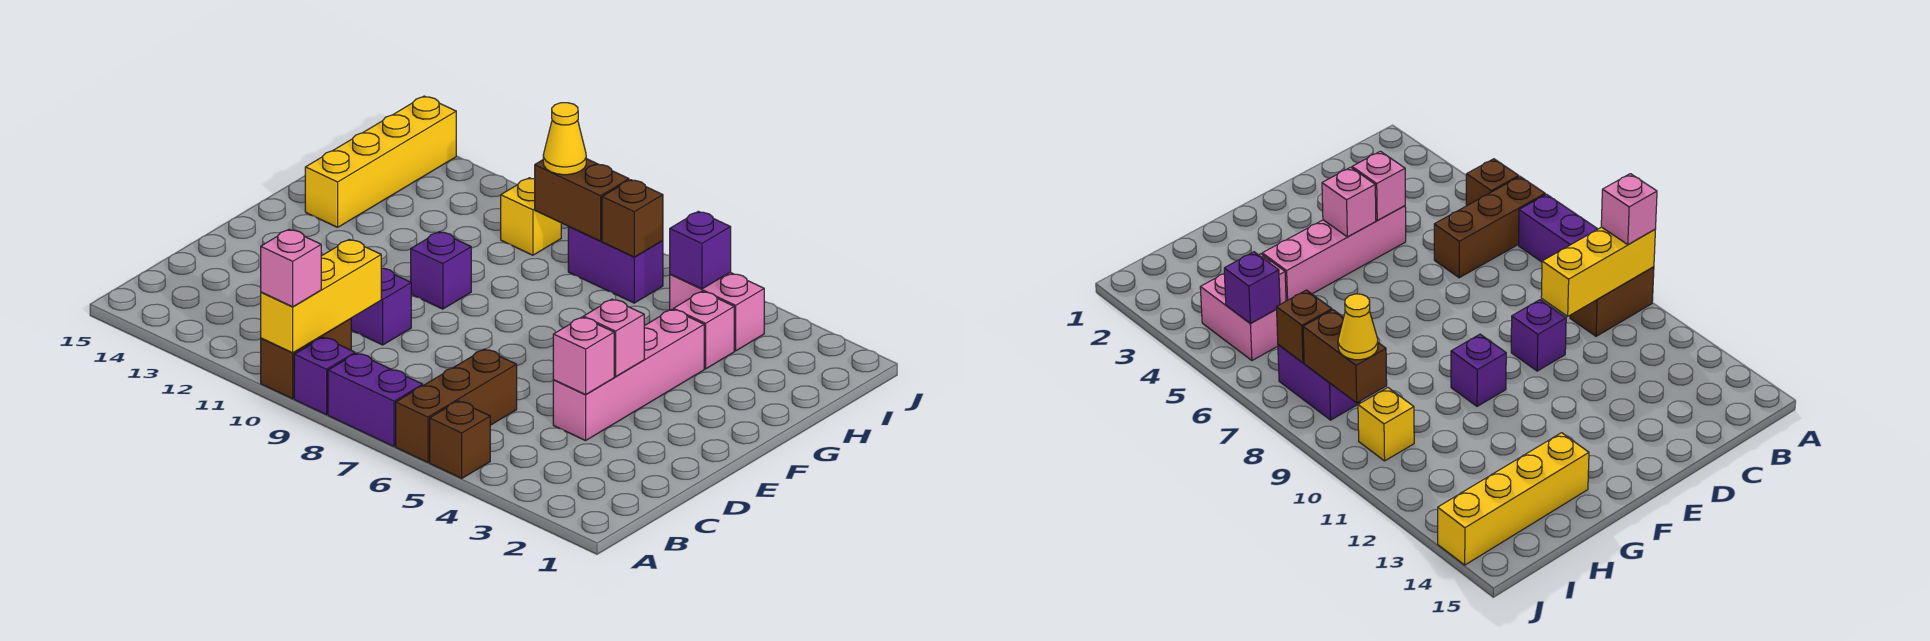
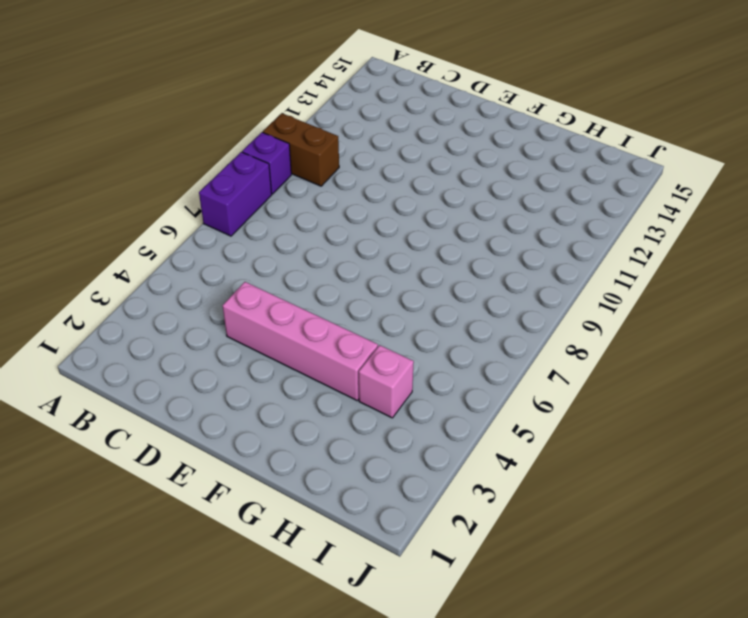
none -> brown brick A5 level 1
none -> brown brick A6:C6 level 1
none -> purple brick D10 level 1

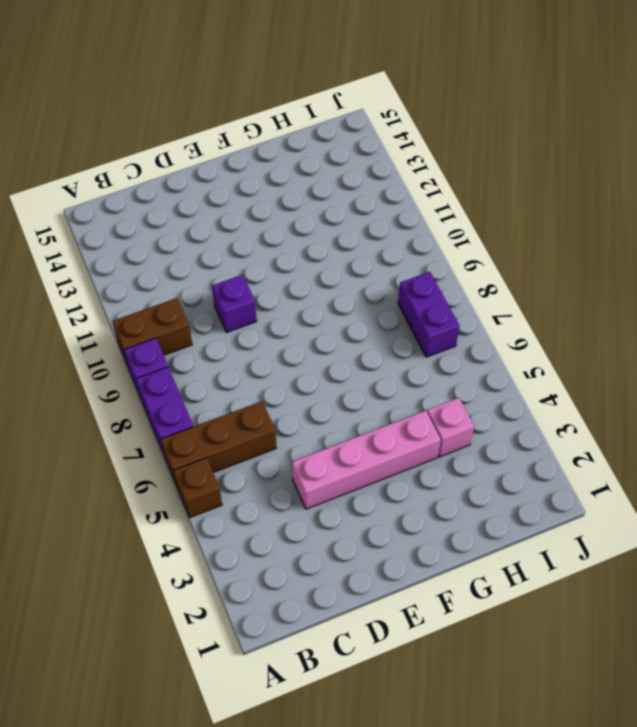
none -> purple brick F10 level 1
none -> yellow brick G14:J14 level 1
none -> pink brick I4:I5 level 1

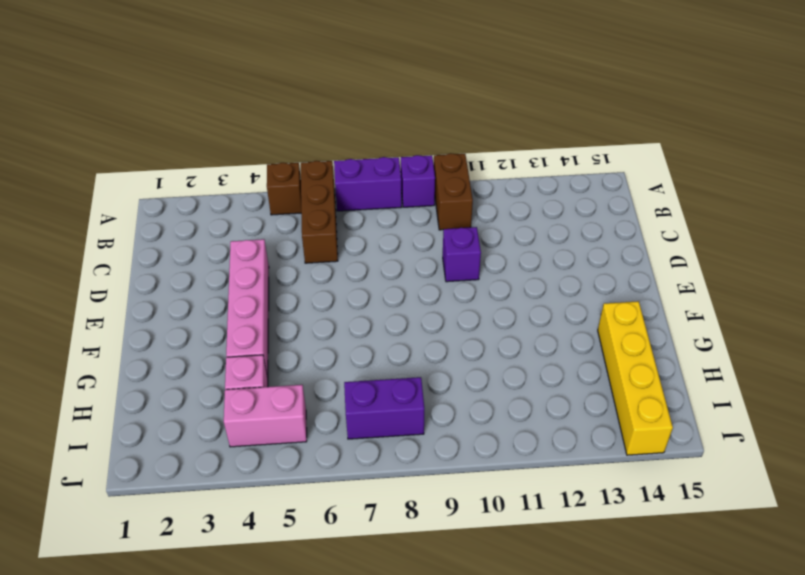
none -> purple brick F10 level 1
none -> yellow brick I10 level 1
none -> yellow brick A10:C10 level 2

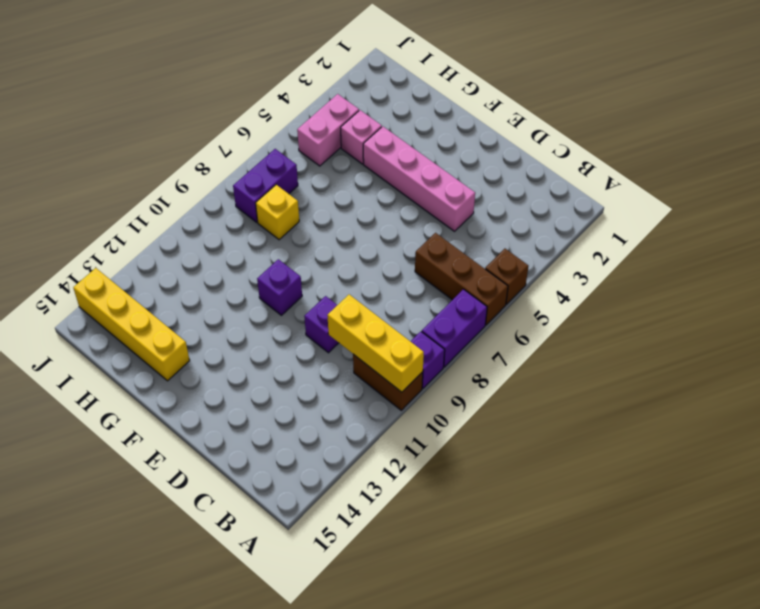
yellow brick H8 level 1 -> yellow brick I10 level 1
none -> pink brick D4 level 2
none -> pink brick E4 level 2
none -> purple brick I5 level 2

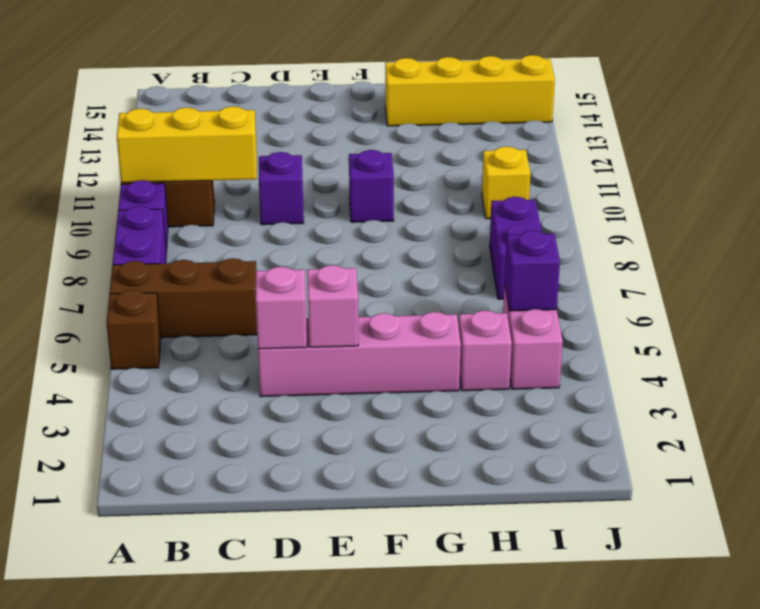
none -> brown brick I7 level 2
none -> brown brick I8:I9 level 2
none -> pink brick A10 level 3

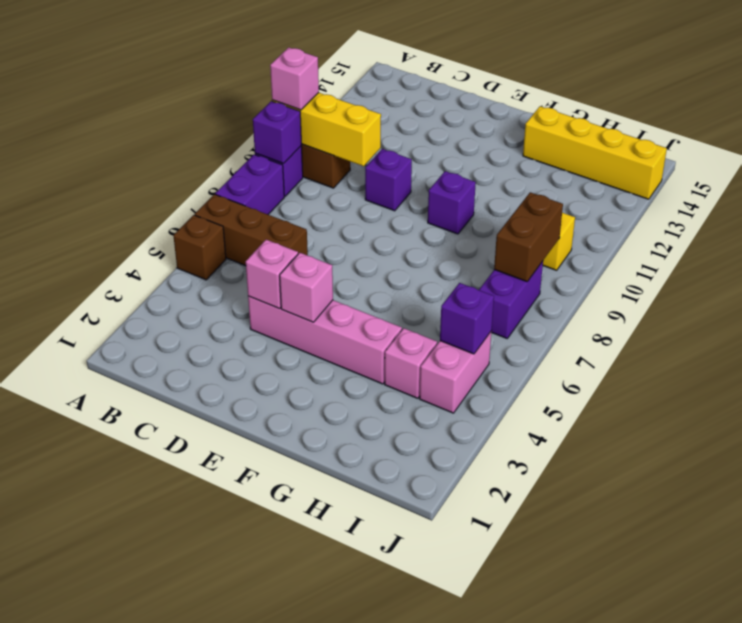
purple brick A9 level 2 -> none
none -> brown brick I7 level 2
none -> yellow cone I9 level 3

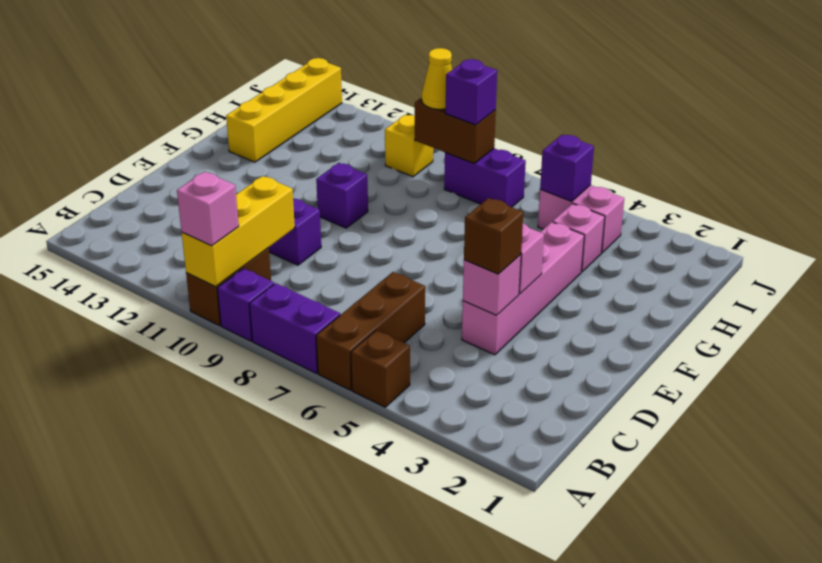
brown brick D4 level 3 -> brown brick I7 level 2
purple brick I8 level 3 -> none

